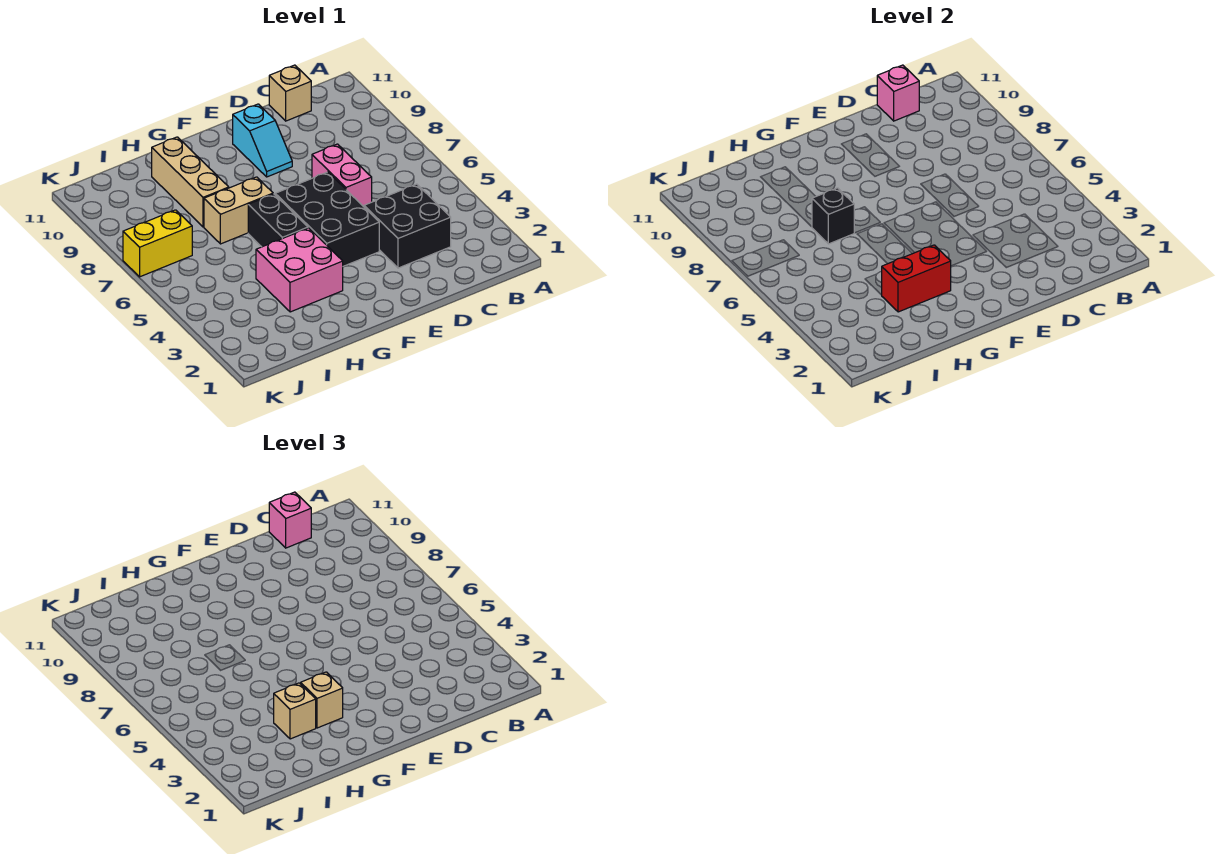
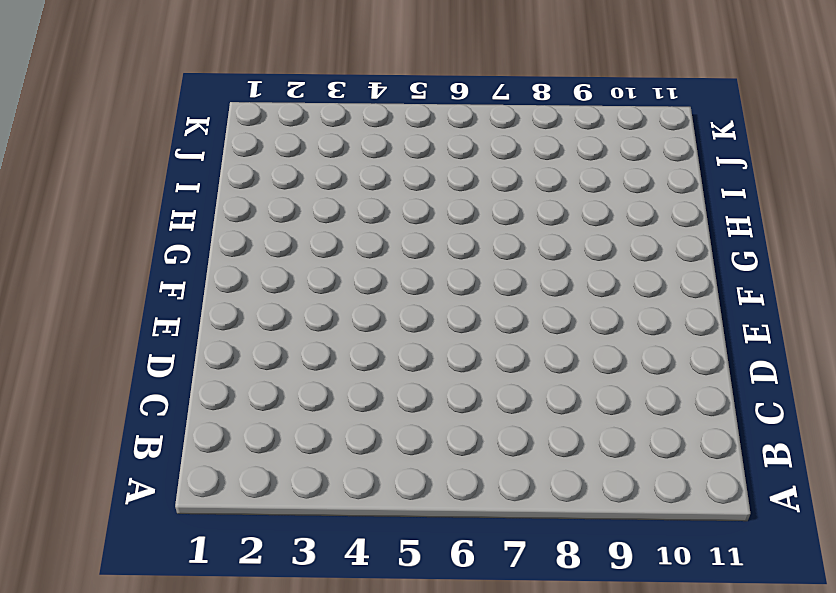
none -> black brick C3:D4 level 1
none -> tan brick C11 level 1
none -> pink brick D6:D7 level 1

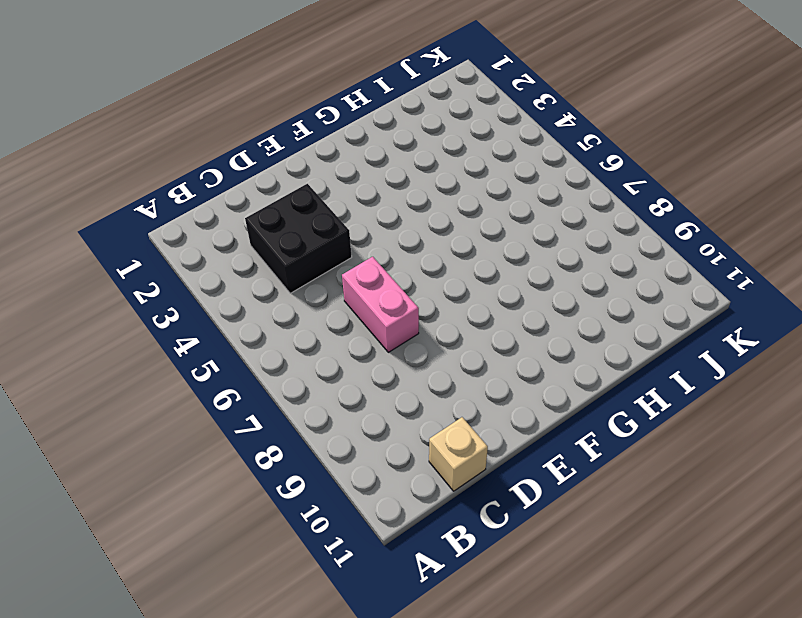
none -> black brick E4:F6 level 1
none -> cyan slope E9:E10 level 1 top 10
none -> pink brick G3:H4 level 1

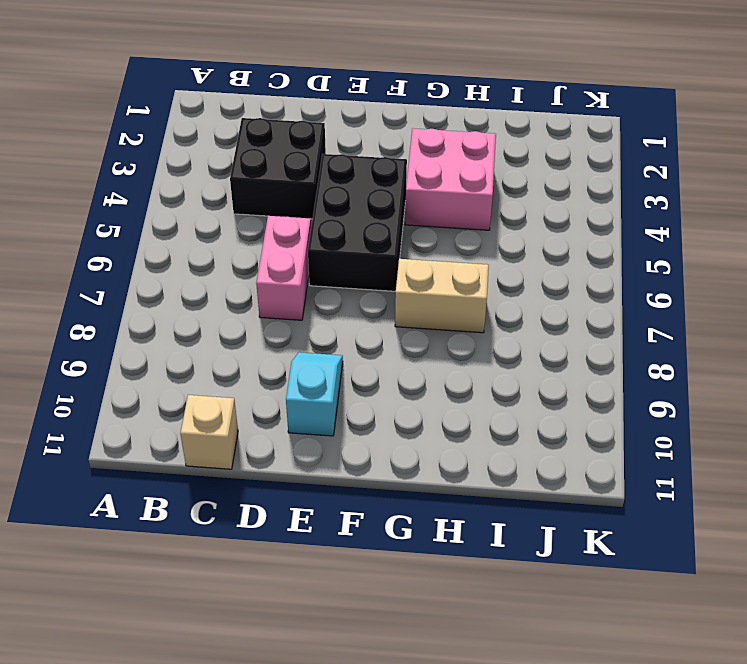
none -> black brick G5:G6 level 1
none -> tan brick H8:H10 level 1
none -> yellow brick J7:K7 level 1

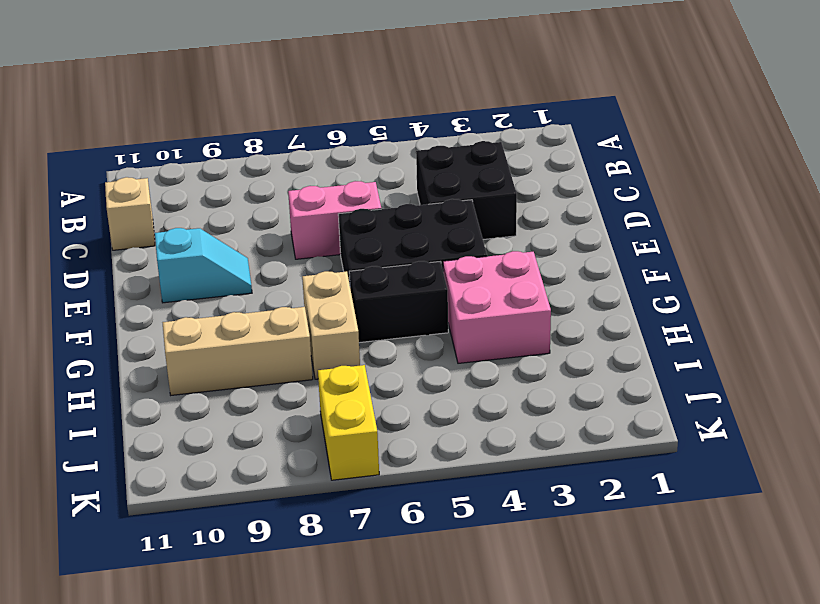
none -> pink brick C11 level 2
none -> red brick G3:H3 level 2
none -> black brick H7 level 2

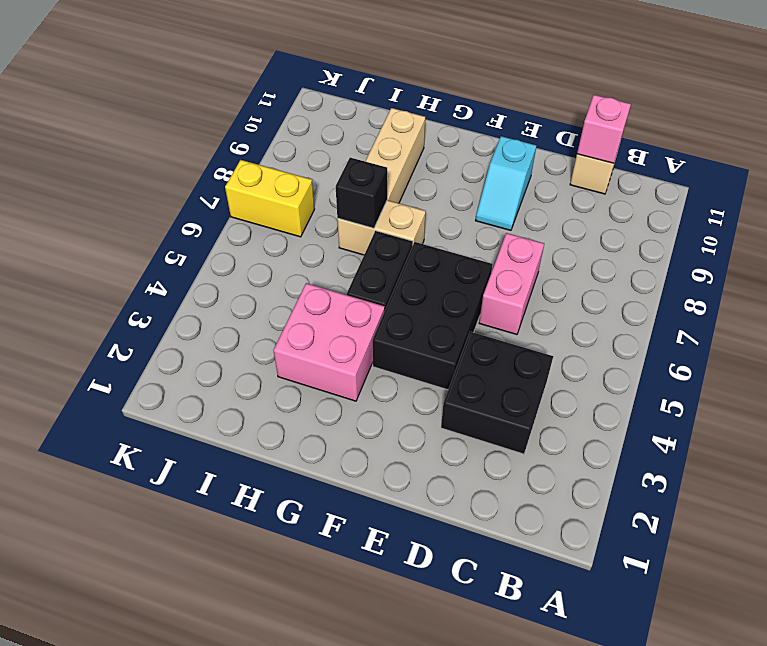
none -> red brick G3:H3 level 2
none -> pink brick C11 level 3
none -> tan brick G3 level 3

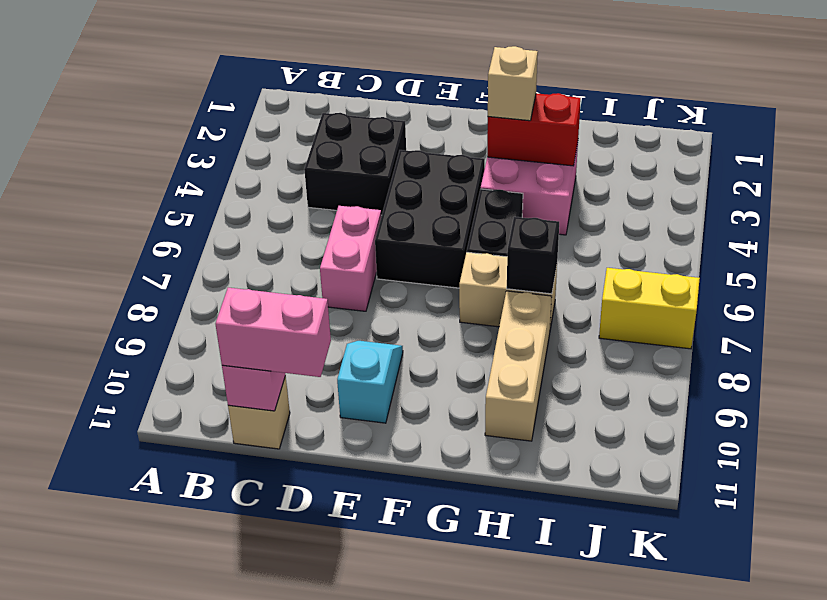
pink brick C11:D11 level 3 -> pink brick C11 level 3
none -> tan brick H3 level 3

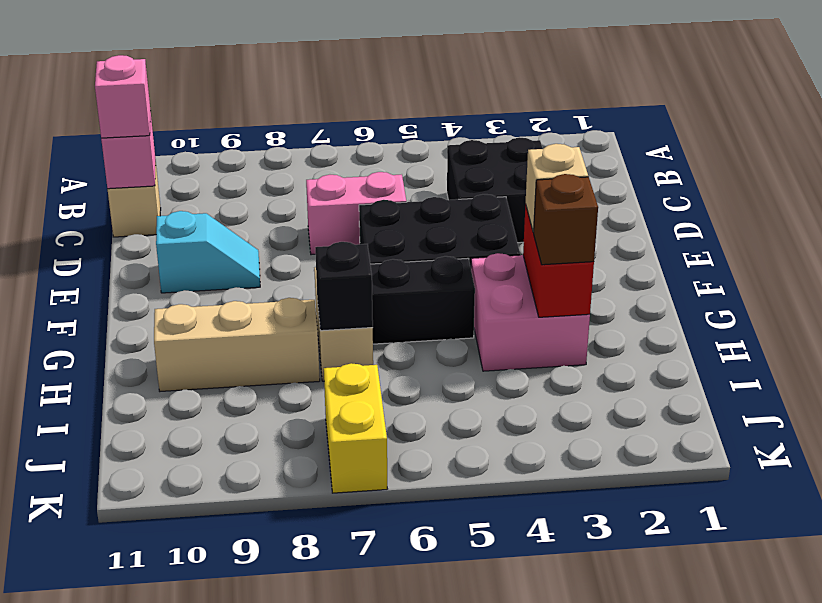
brown brick H3 level 3 -> tan brick H3 level 3

